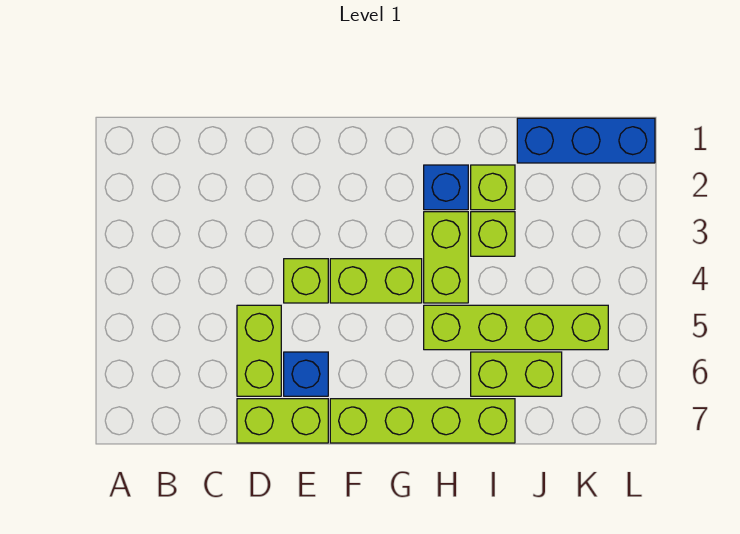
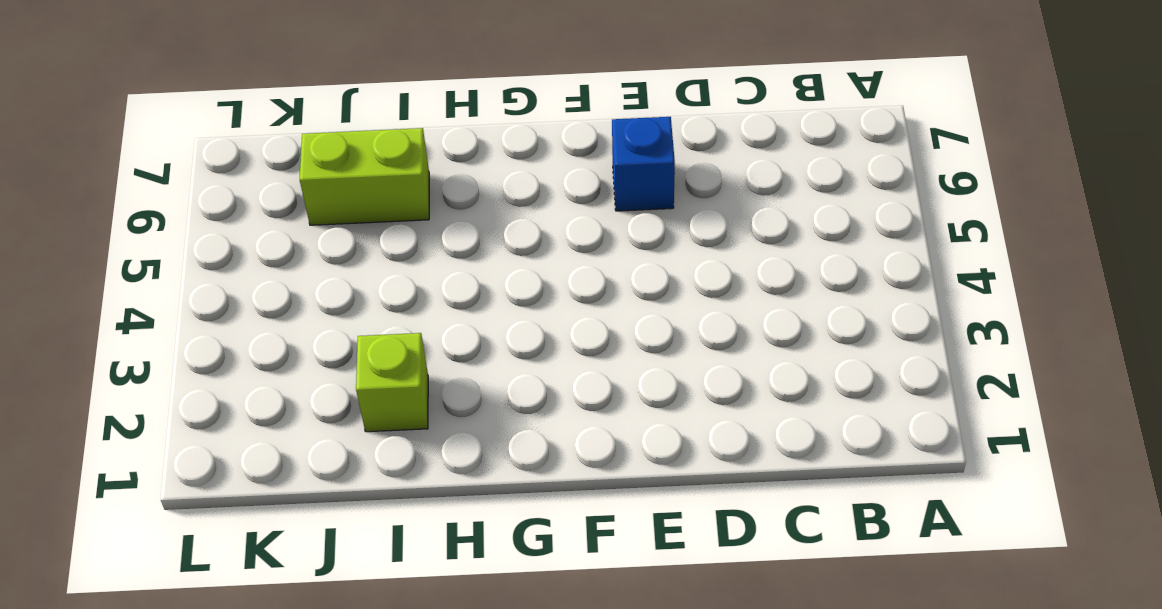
none -> lime brick D5:D6 level 1
none -> lime brick D7:E7 level 1
none -> lime brick E4 level 1

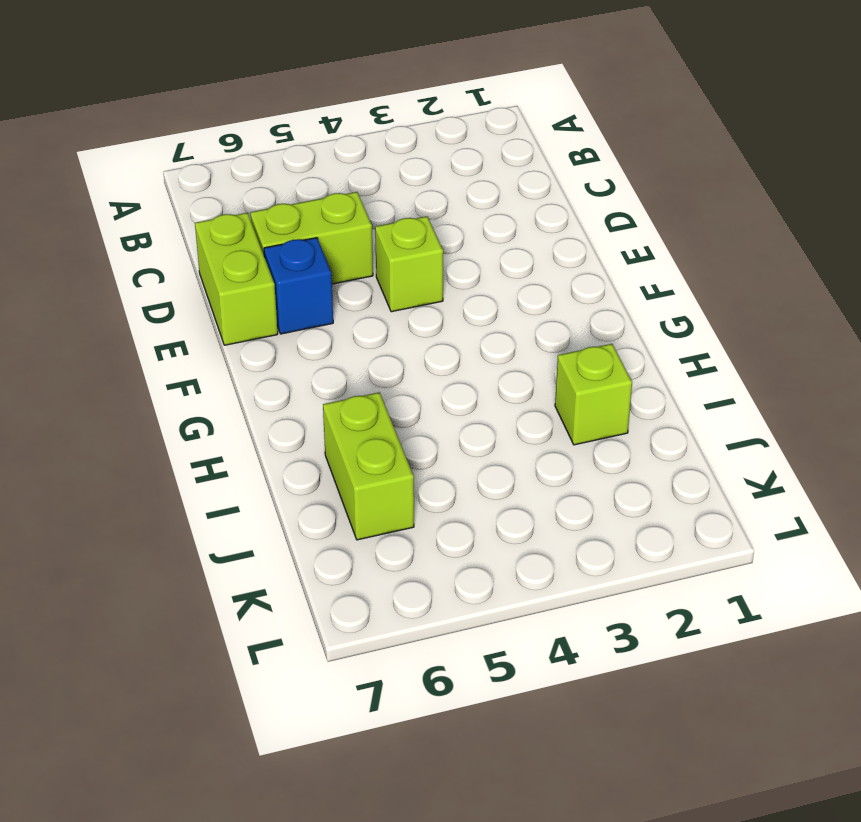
none -> lime brick F4:G4 level 1
none -> lime brick F7:I7 level 1
none -> blue brick H2 level 1

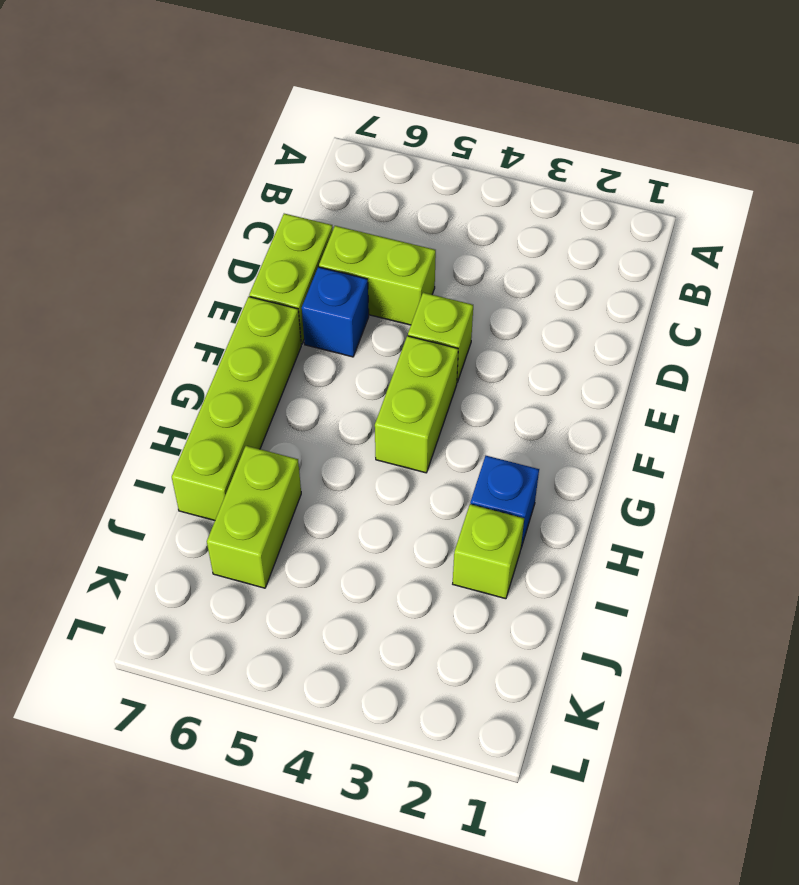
none -> lime brick H3:H4 level 1
none -> lime brick H5:K5 level 1
none -> lime brick I3 level 1

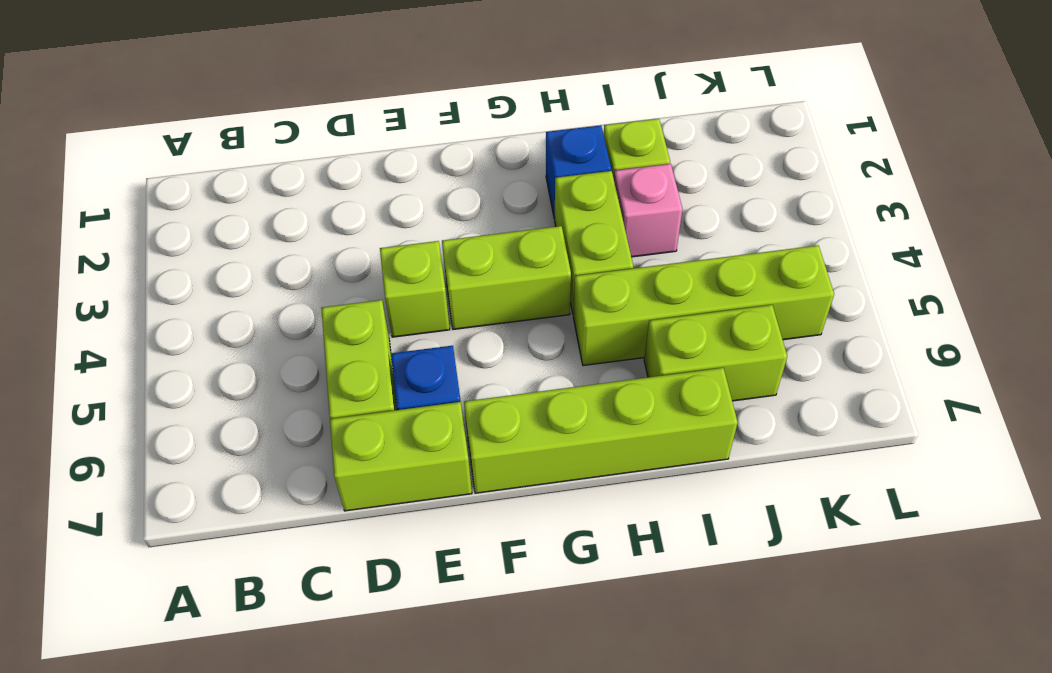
pink brick I3 level 1 -> lime brick I3 level 1
none -> blue brick J1:L1 level 1

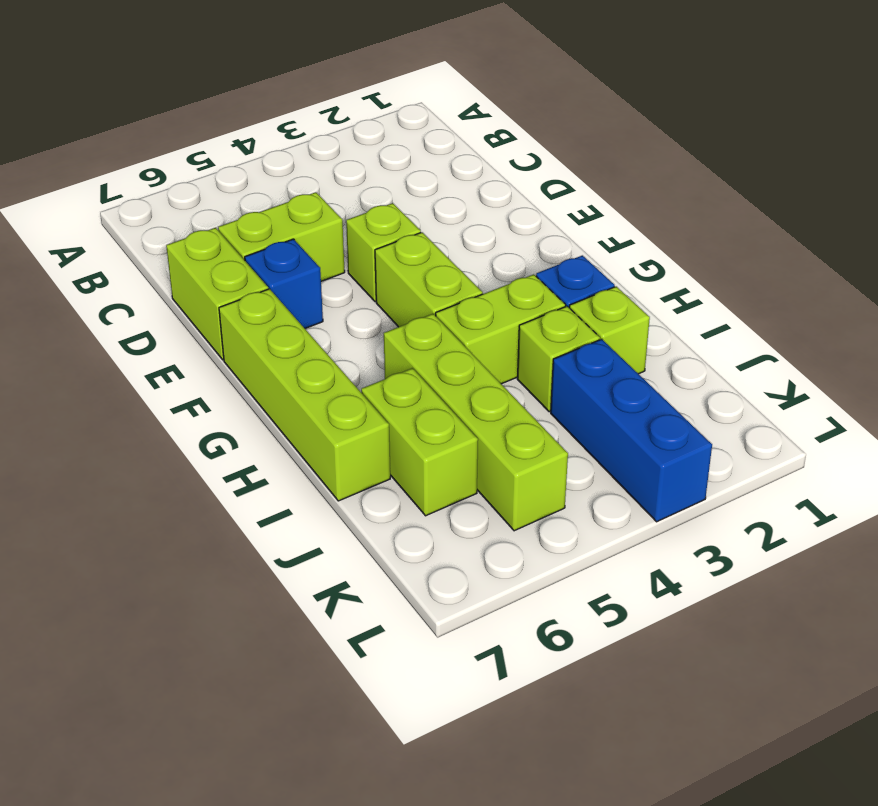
blue brick J3:L3 level 1 -> blue brick J1:L1 level 1

